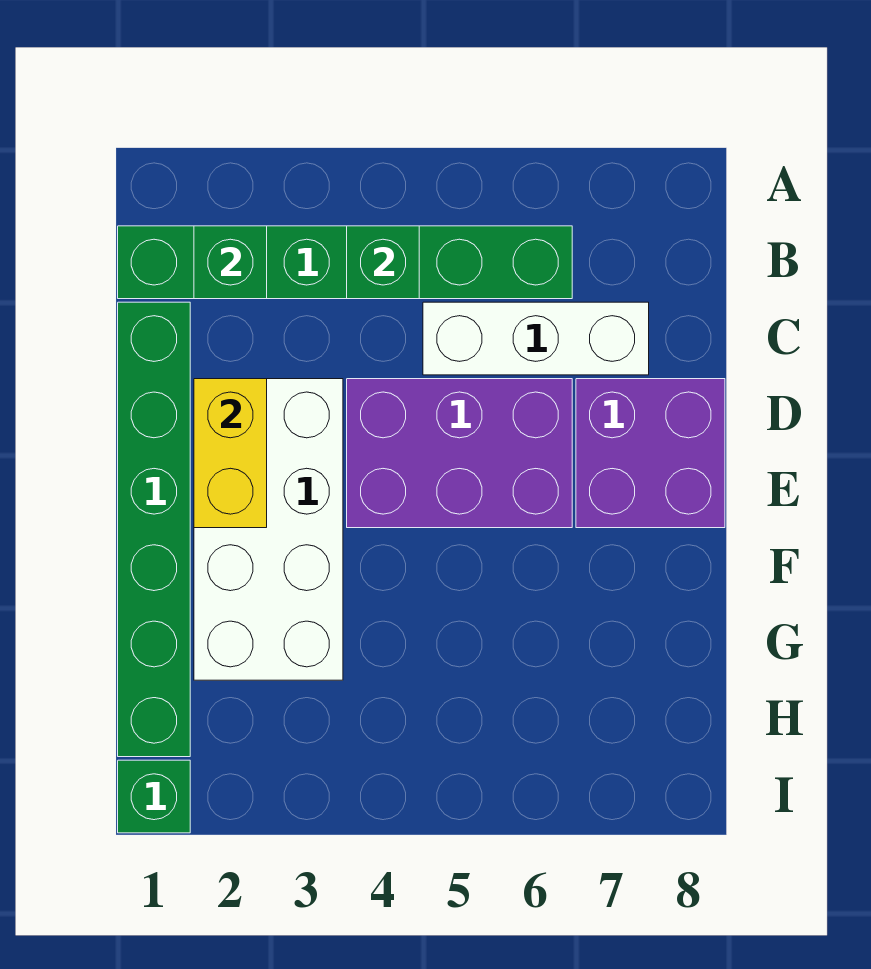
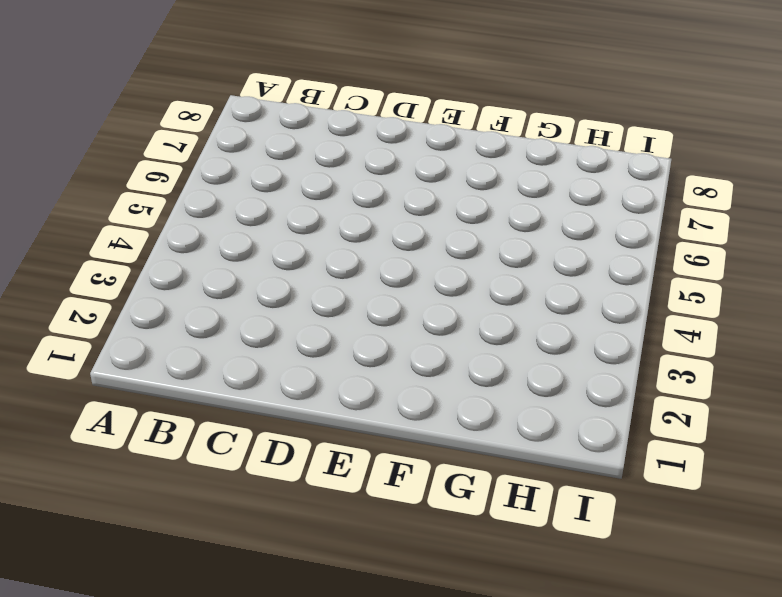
none -> green brick B1:B6 level 1
none -> green brick C1:H1 level 1

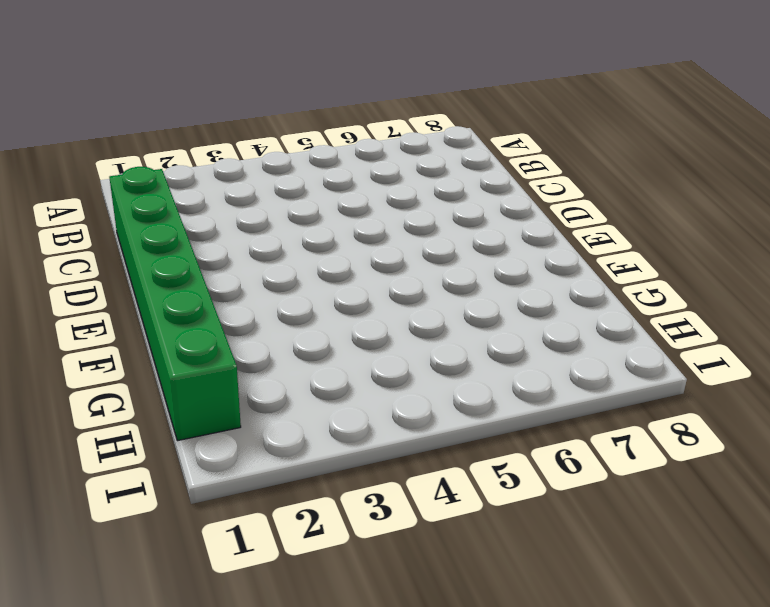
none -> green brick B1:B6 level 1
none -> white brick C5:C7 level 1

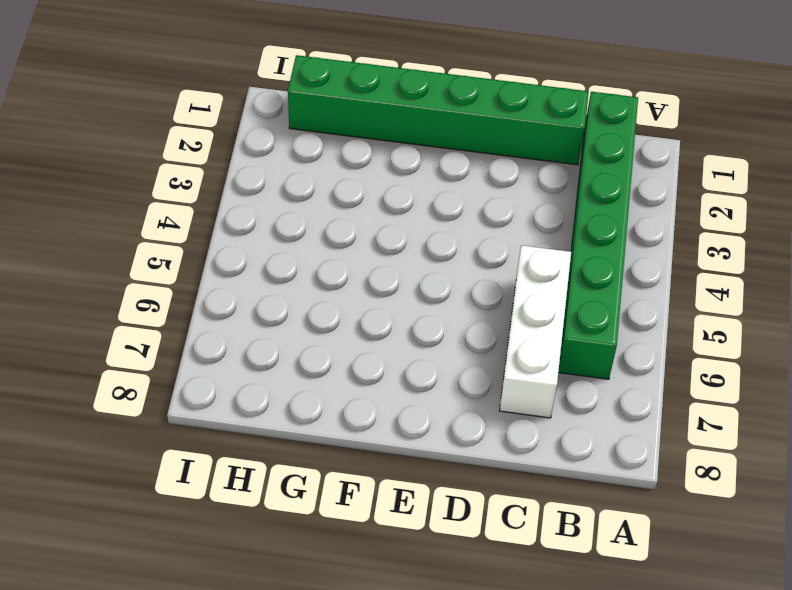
none -> white brick D2:G3 level 1
none -> purple brick D4:E6 level 1

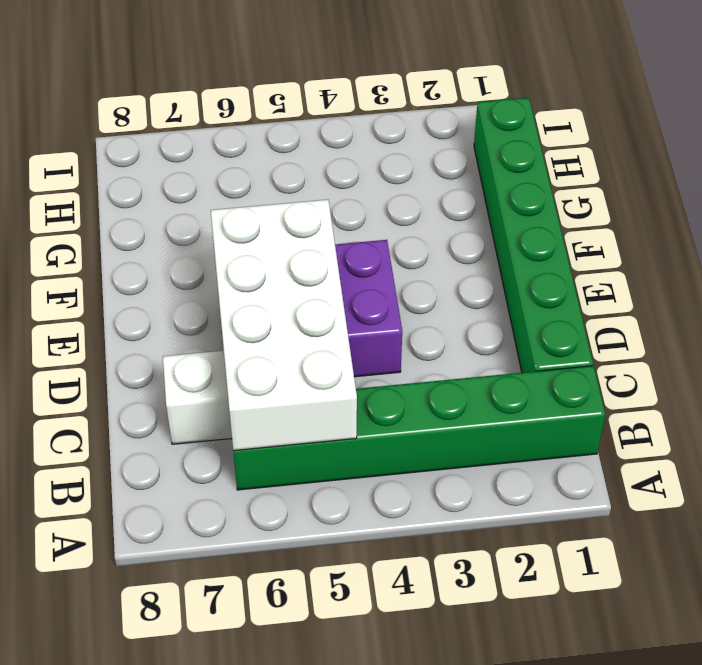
white brick B5:E6 level 2 -> white brick D2:G3 level 1
none -> purple brick D7:E8 level 1
none -> green brick I1 level 1

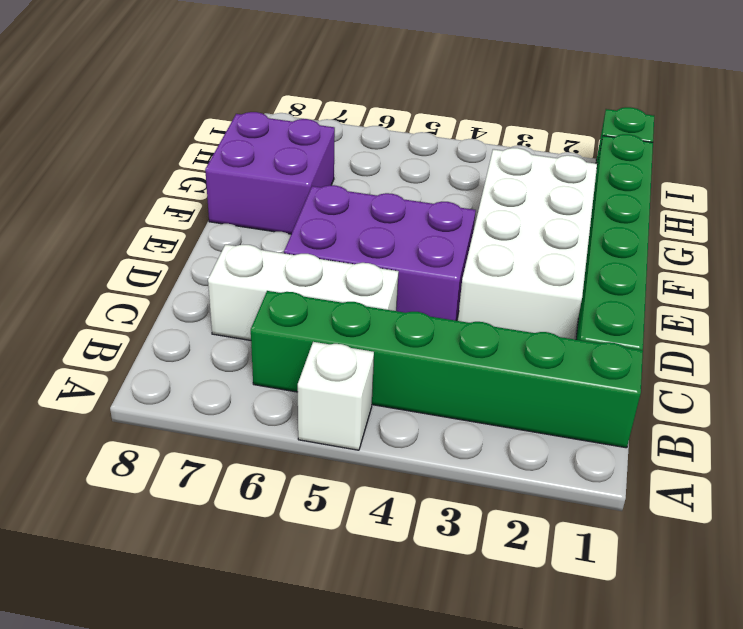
white brick A5 level 1 -> none
purple brick F7:G8 level 1 -> purple brick D7:E8 level 1
none -> green brick B2 level 2
none -> green brick B4 level 2

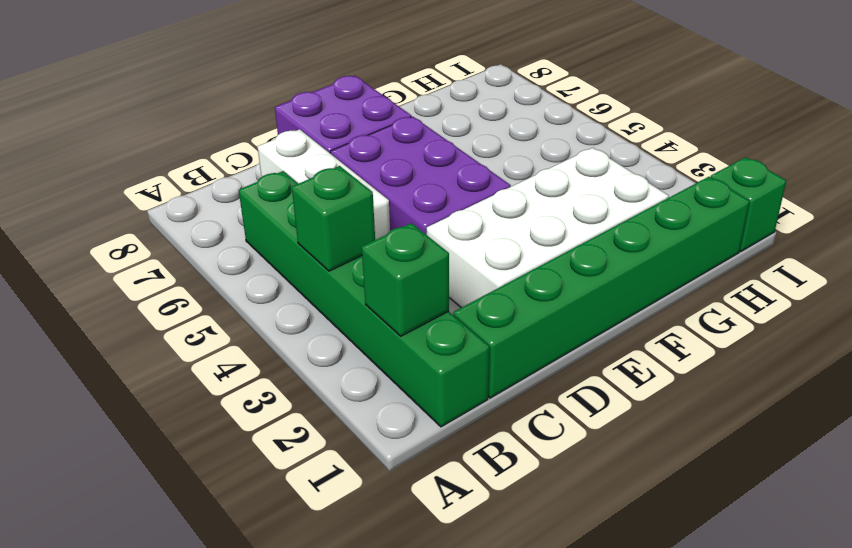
none -> yellow brick D2:E2 level 2

